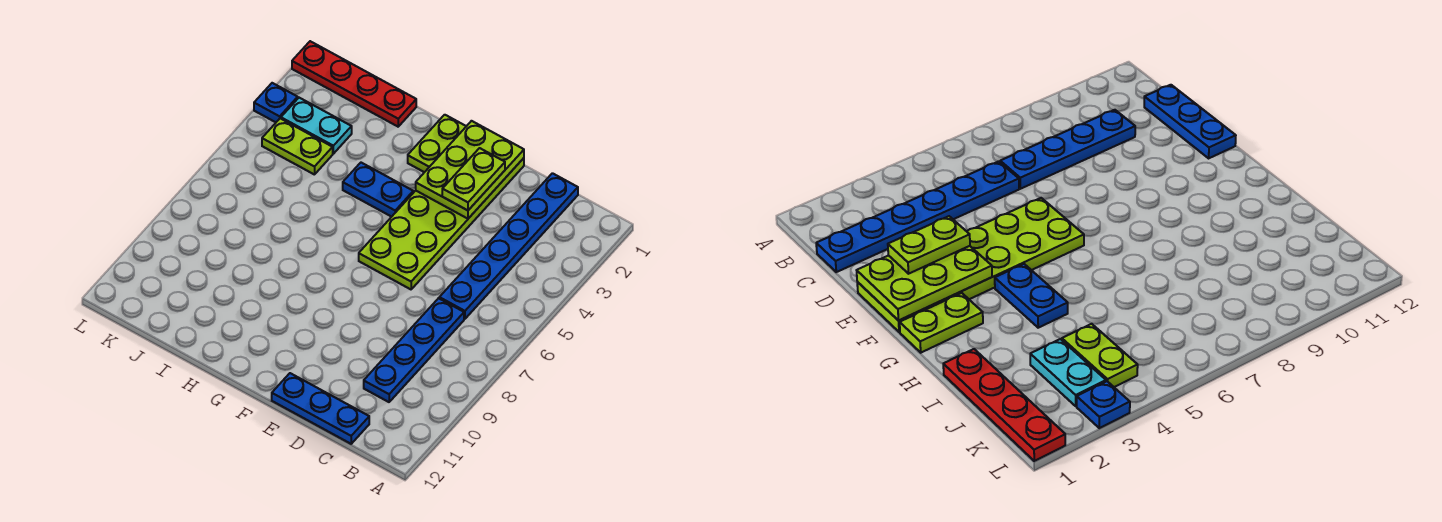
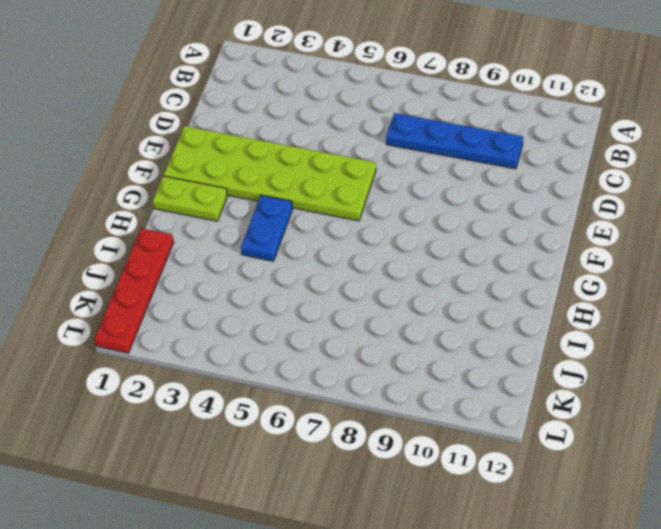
none -> blue plate C1:C6 level 1
none -> blue plate C12:E12 level 1
none -> cyan plate J3:K3 level 1

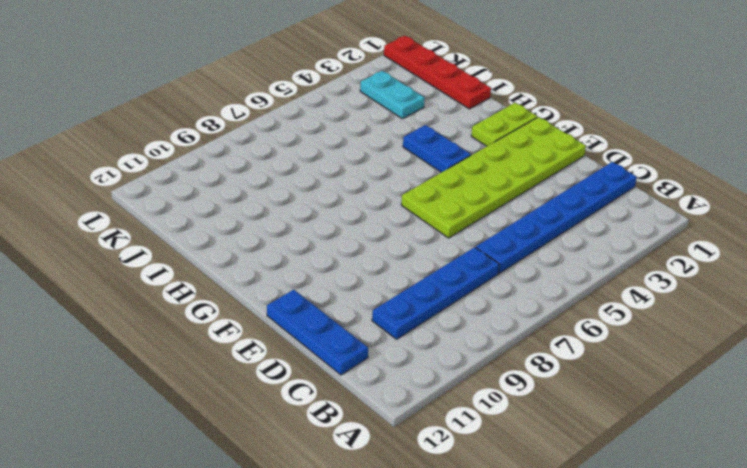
none -> lime plate J4:K4 level 1
none -> blue plate L3 level 1
none -> lime plate E1:F3 level 2

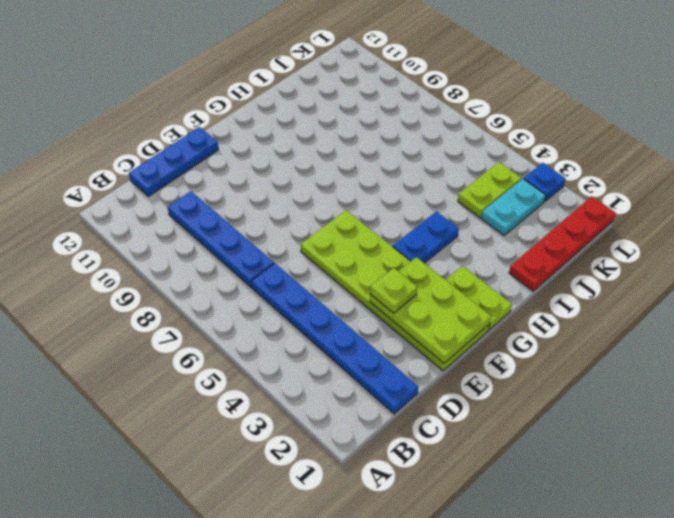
lime plate E3 level 3 -> lime plate E2:E3 level 3

